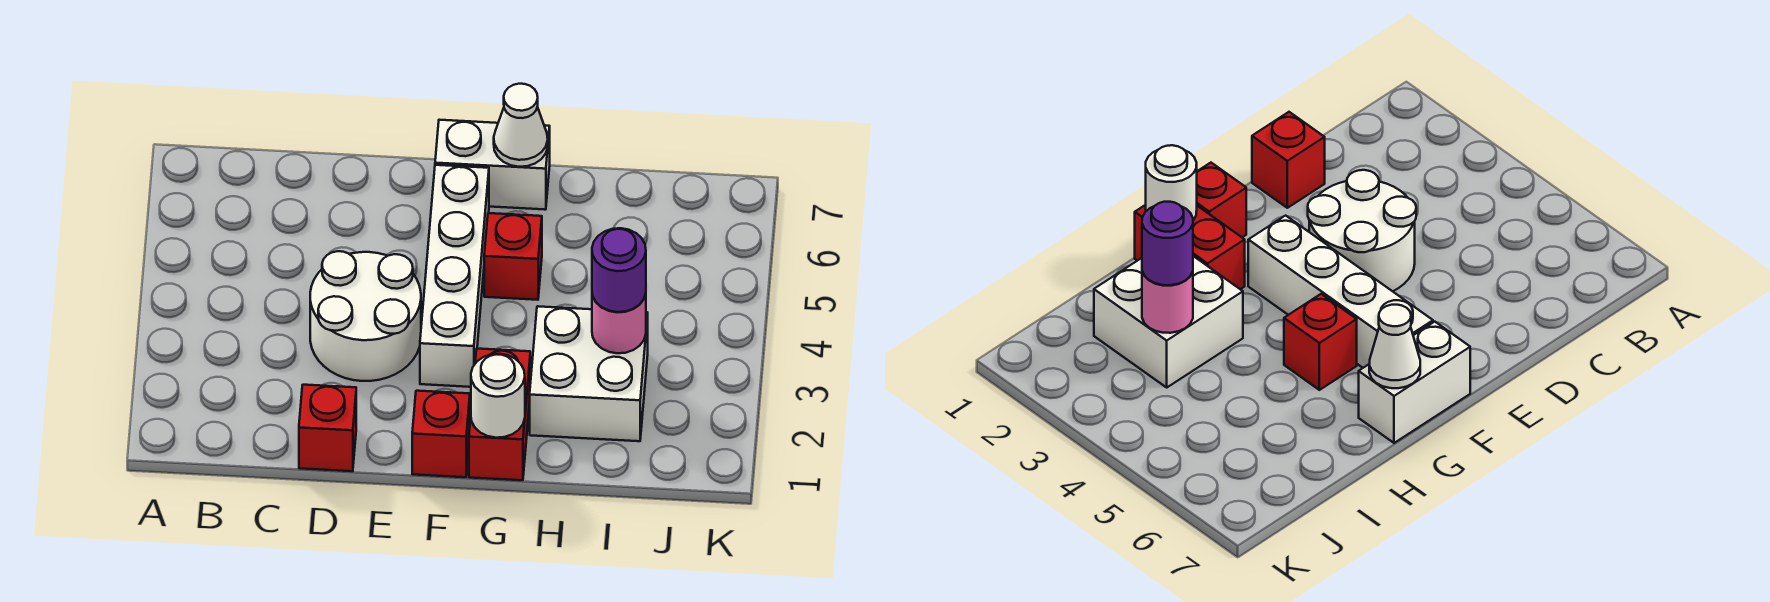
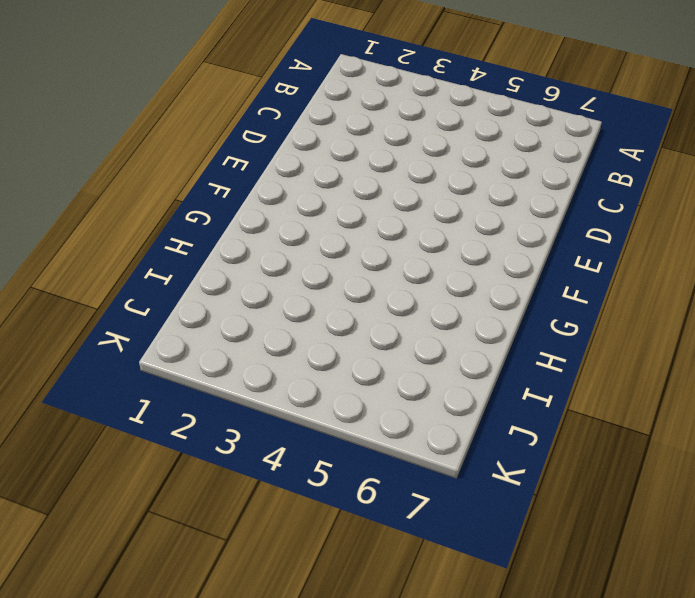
none -> red brick D1 level 1
none -> white round brick D3:E4 level 1
none -> red brick F1 level 1

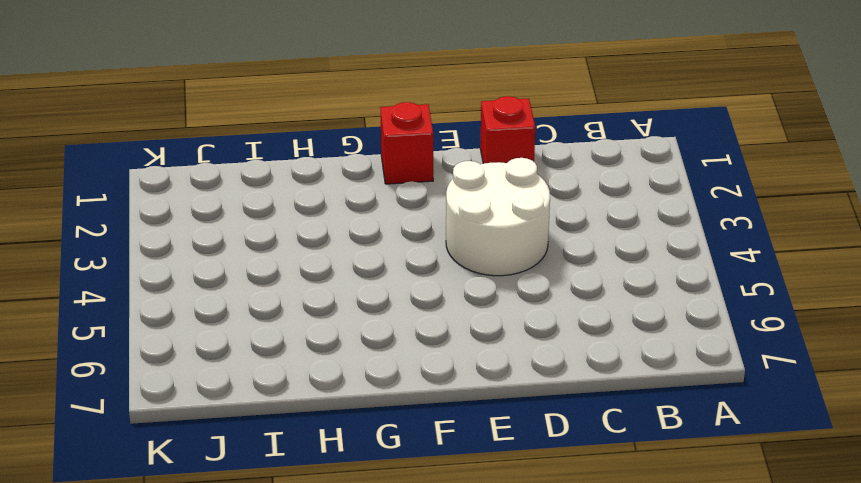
none -> white brick F3:F6 level 1
none -> white brick F7:G7 level 1
none -> red brick G1:G2 level 1

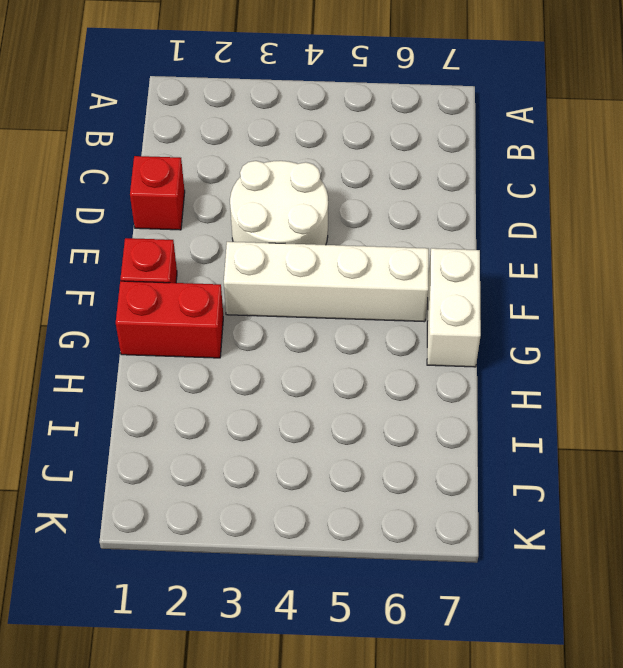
none -> red brick G5 level 1
none -> white brick H2:I3 level 1
none -> white round brick G1 level 2

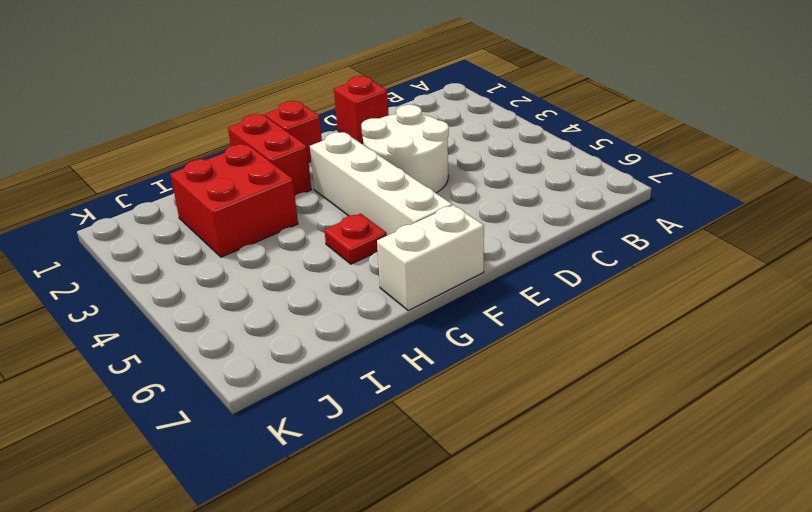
red plate G5 level 1 -> red brick G5 level 1
red brick H2:I3 level 1 -> white brick H2:I3 level 1
none -> white round brick G1 level 2
none -> white cone G7 level 2
none -> pink round brick I3 level 2

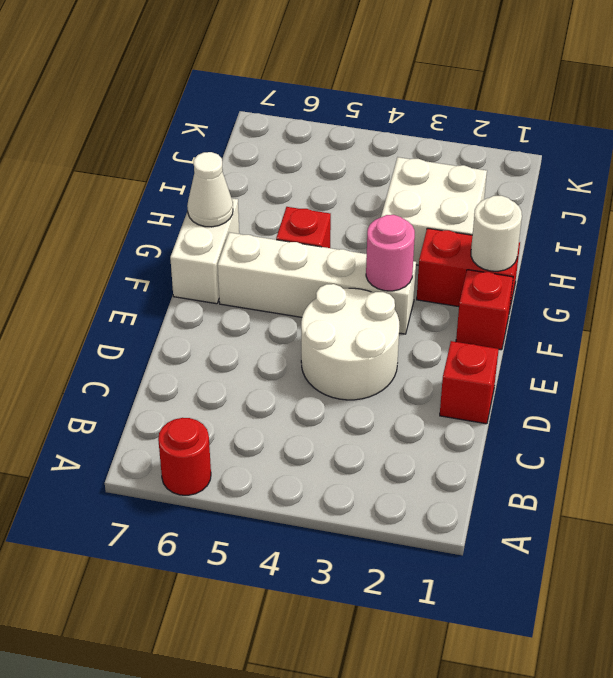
red round brick A6 level 1 -> none
pink round brick F3 level 2 -> pink round brick I3 level 2
none -> purple round brick I3 level 3

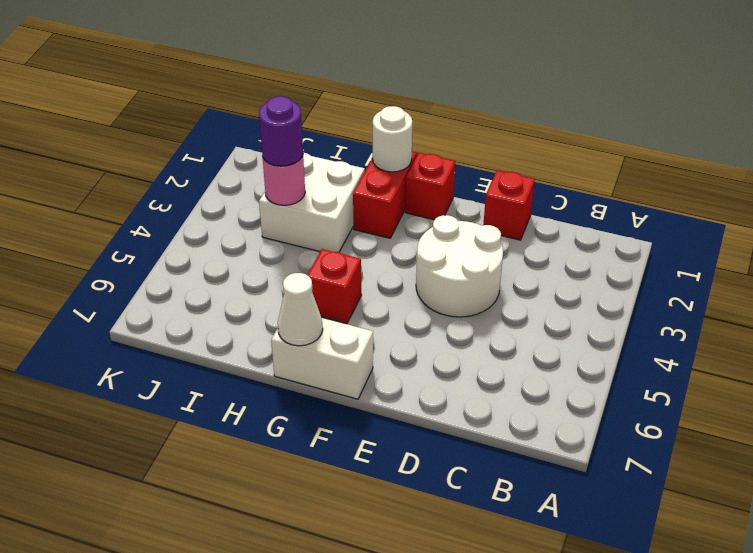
none -> white brick F3:F6 level 1

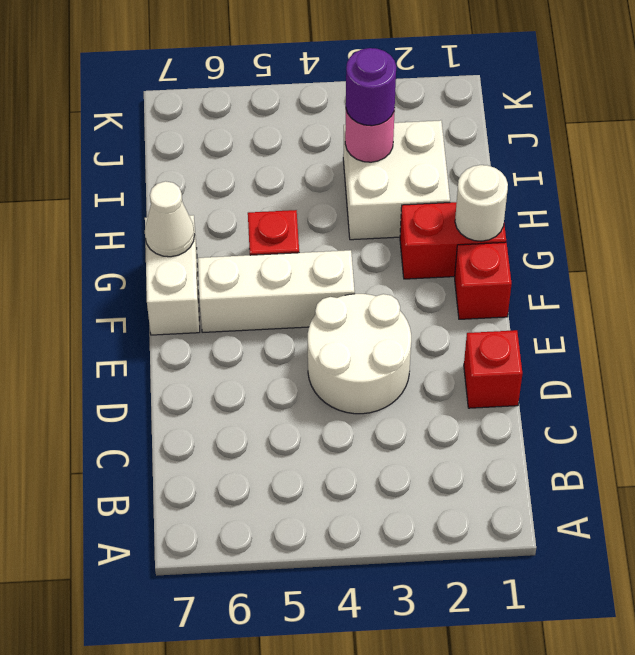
white brick F4:F6 level 1 -> white brick F3:F6 level 1

